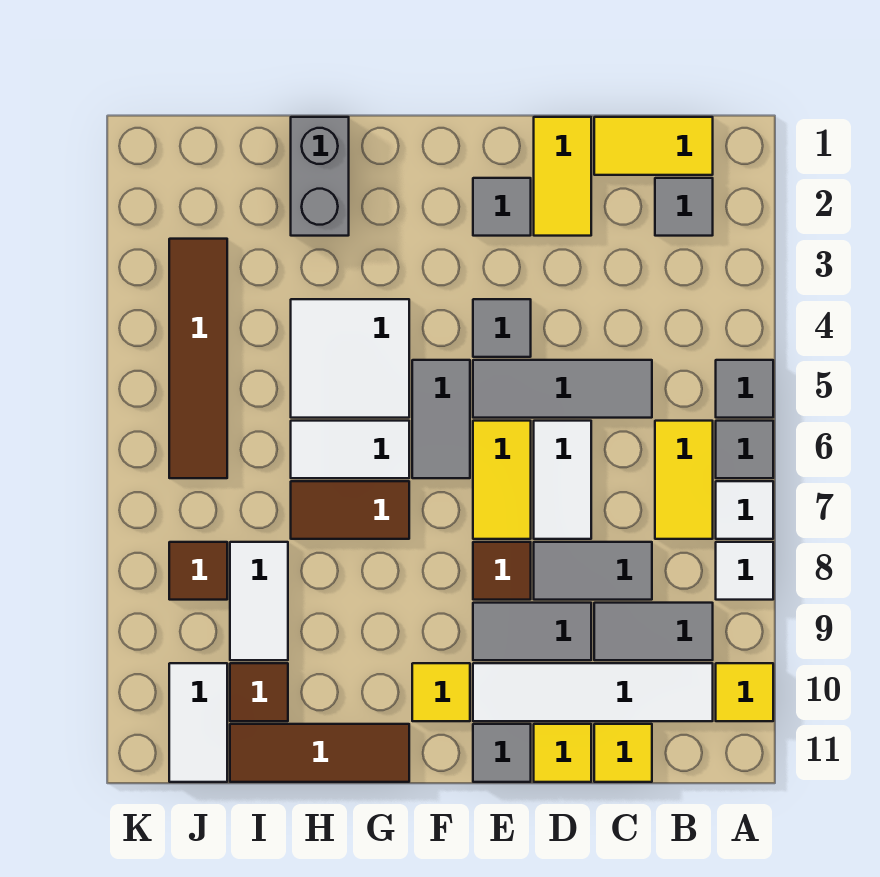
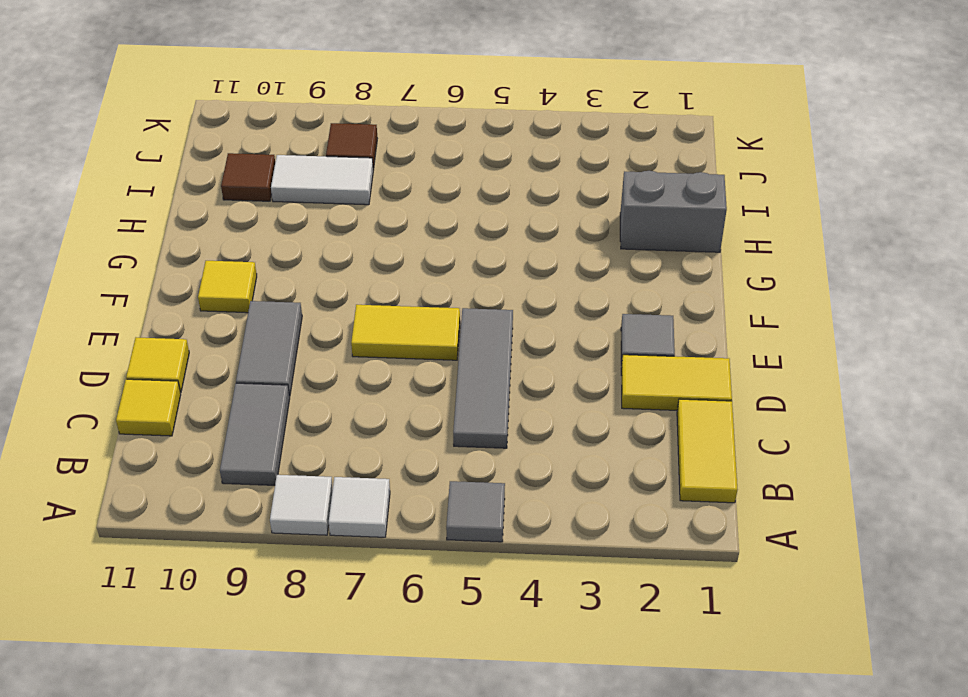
none -> grey tile A6 level 1
none -> yellow tile A10 level 1
none -> grey tile B2 level 1
none -> yellow tile B6:B7 level 1

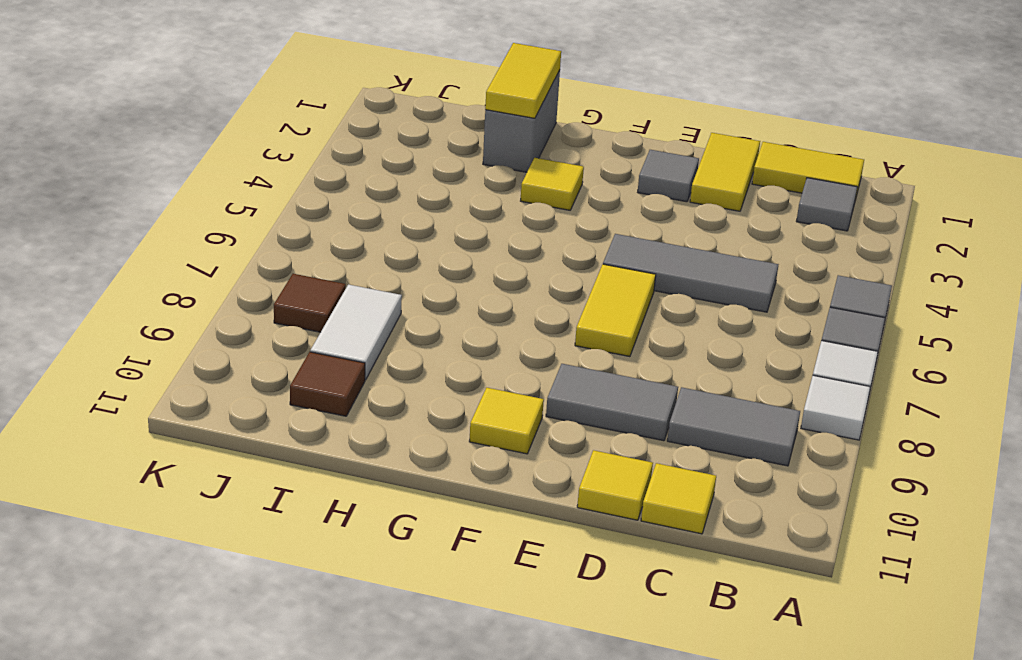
yellow tile G3 level 1 -> yellow tile A10 level 1
yellow tile H1:H2 level 2 -> yellow tile B6:B7 level 1
none -> white tile B10:E10 level 1
none -> grey tile C8:D8 level 1
none -> white tile D6:D7 level 1
none -> grey tile E4 level 1

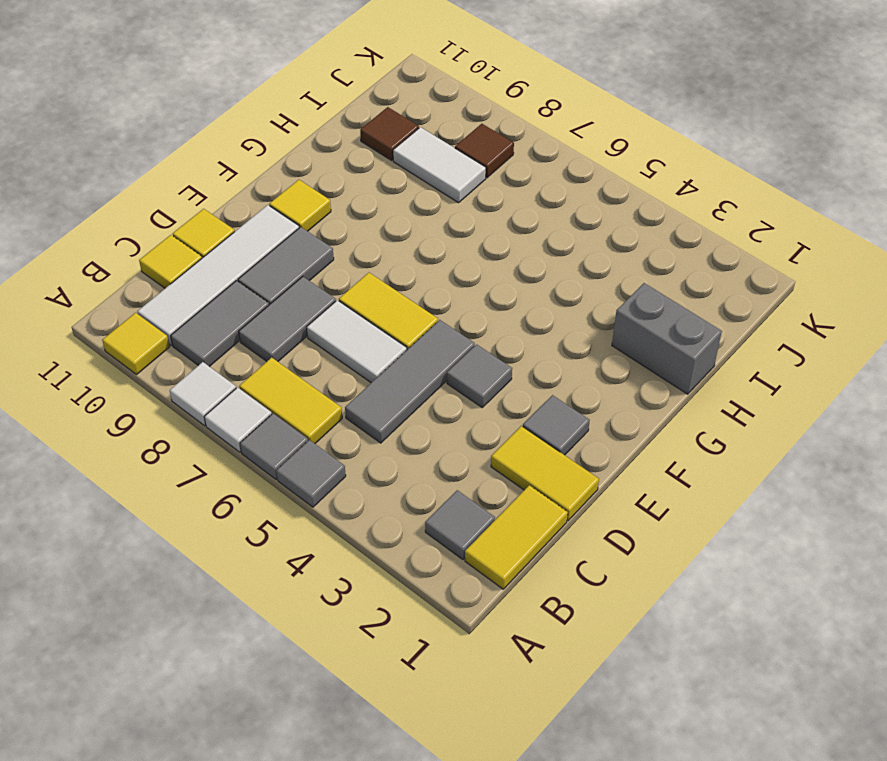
none -> brown tile E8 level 1
none -> grey tile E11 level 1
none -> grey tile F5:F6 level 1
none -> white tile G4:H5 level 1

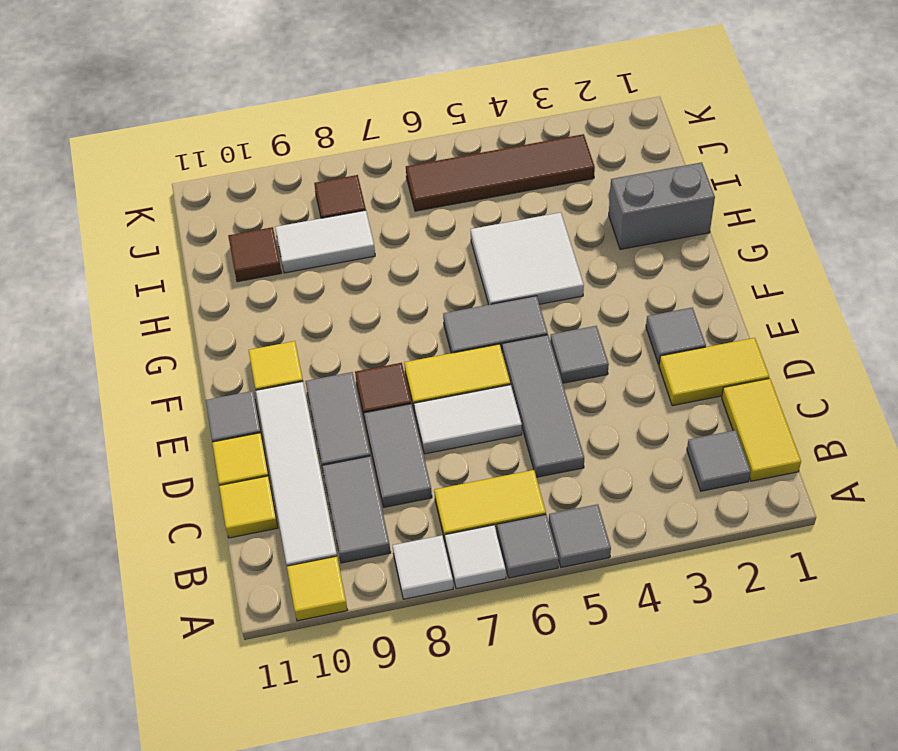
none -> white tile G6:H6 level 1
none -> brown tile G7:H7 level 1
none -> brown tile G11:I11 level 1
none -> white tile J10:J11 level 1

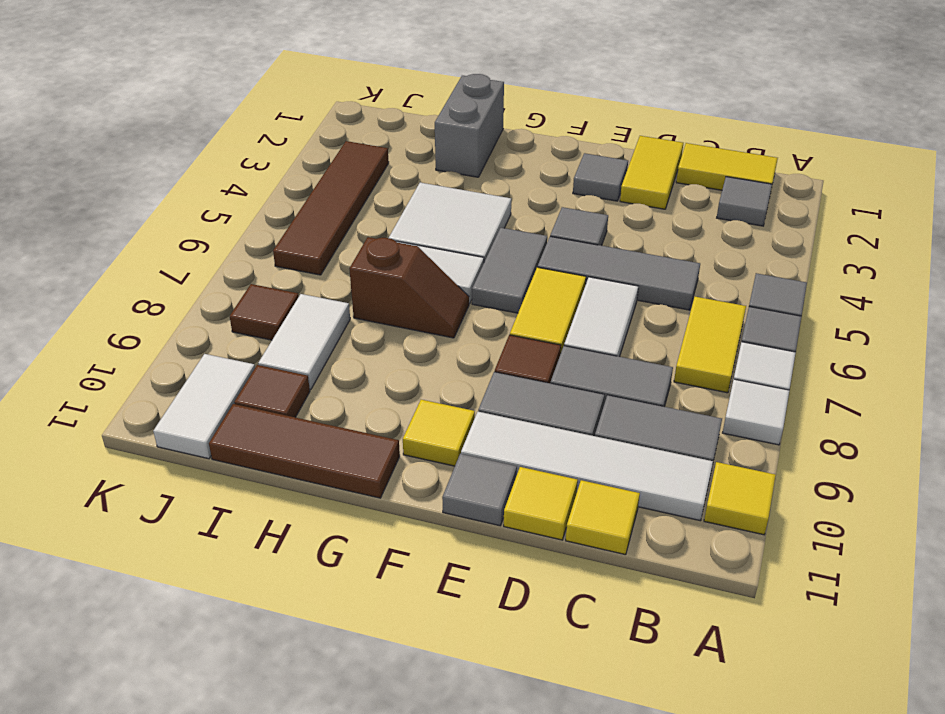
brown slope G7:H7 level 1 top H -> brown tile G7:H7 level 1

